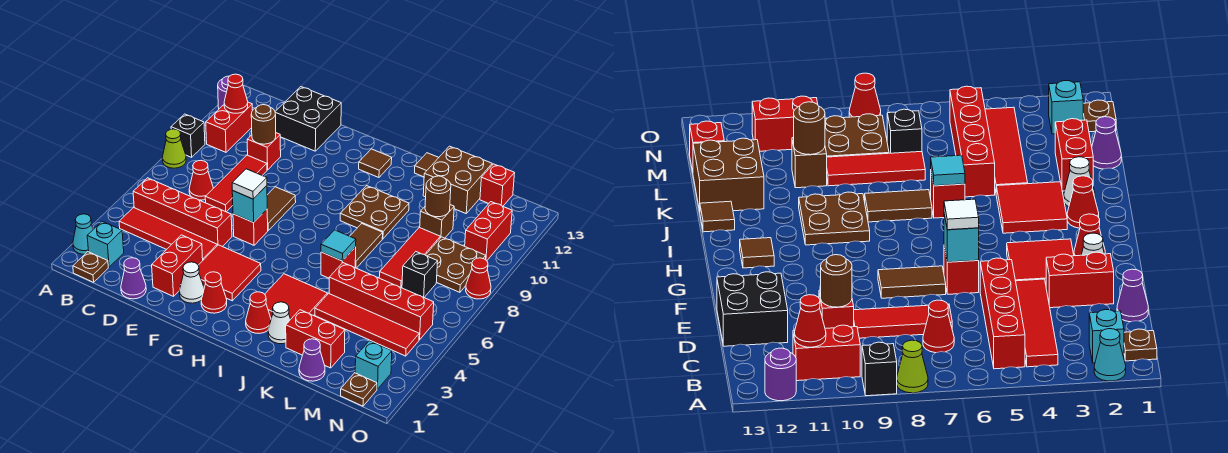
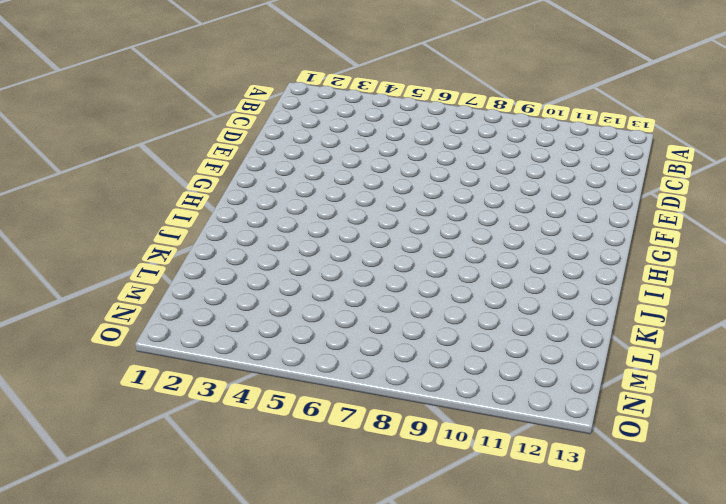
none -> cyan cone A2 level 1
none -> lime cone A8 level 1
none -> black brick A9 level 1
none -> purple round brick A12 level 1

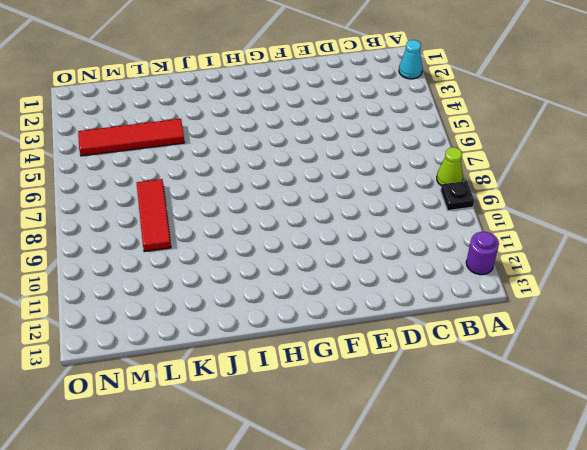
black plate A9 level 1 -> black brick A9 level 1
none -> brown plate B1 level 1
none -> cyan brick B2 level 1
none -> red tile B4:E4 level 1
none -> red brick B5:E5 level 1

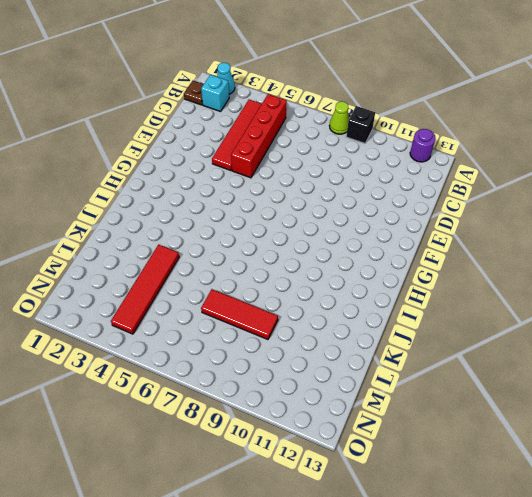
none -> red brick B10:B11 level 1
none -> red cone C7 level 1
none -> purple cone D1 level 1
none -> red tile D7:D9 level 1

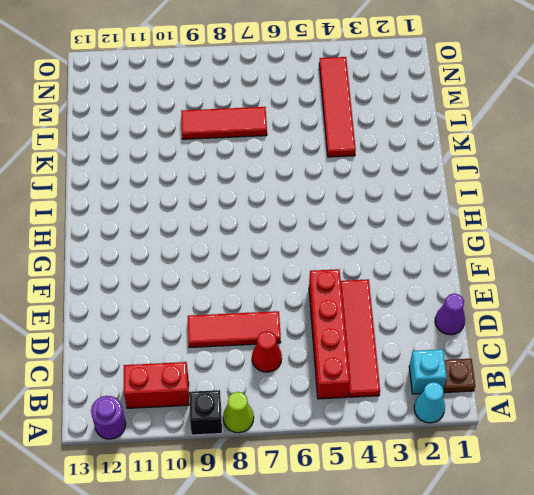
none -> red brick D10 level 1
none -> black brick D12:E13 level 1
none -> red brick E2:E3 level 1
none -> white cone F2 level 1

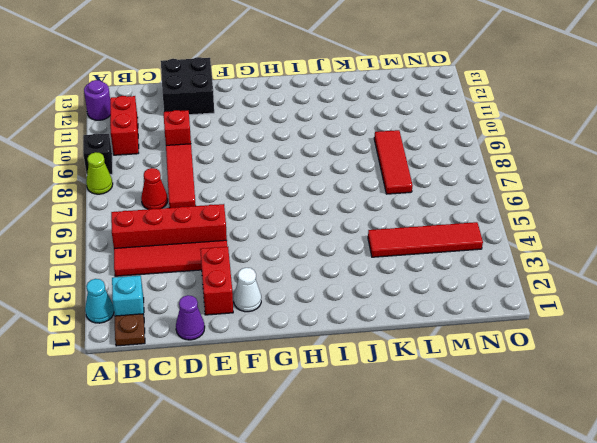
none -> red tile F3:G4 level 1
none -> red brick F6 level 1
none -> brown tile F7:F8 level 1
none -> red cone G2 level 1

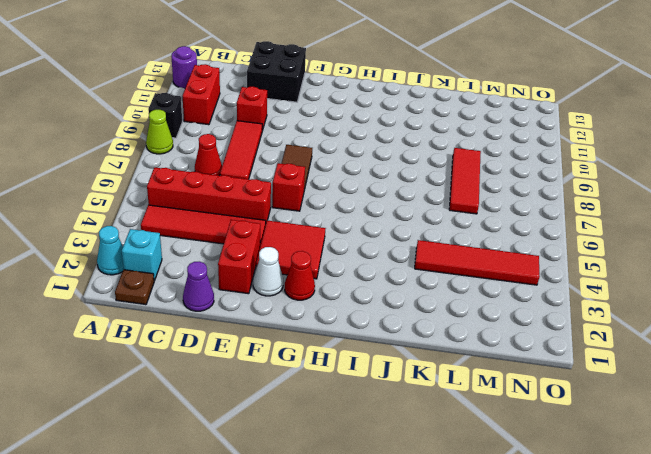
none -> brown tile H12 level 1
none -> red cone I2 level 1
none -> red tile I3:J4 level 1
none -> brown plate I9:J10 level 1

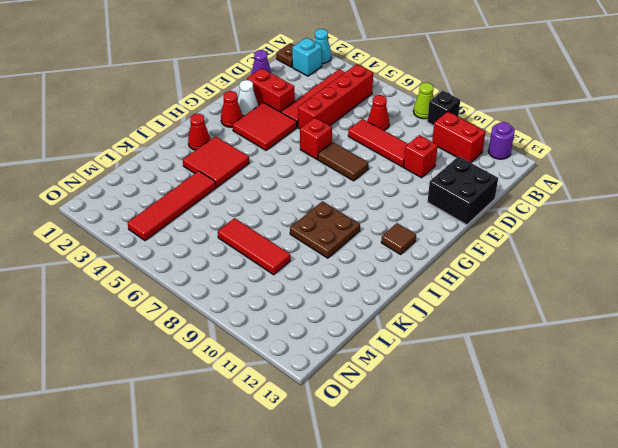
none -> white cone J2 level 1
none -> red brick J6 level 1
none -> brown tile J7:J8 level 1
none -> brown tile J13 level 1

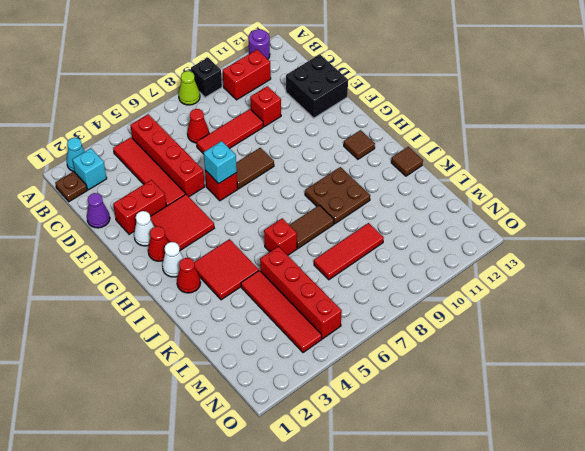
white cone H2 level 1 -> white cone J2 level 1
none -> red brick K2:L2 level 1
none -> brown brick K12:L13 level 1
none -> purple cone L1 level 1
none -> brown brick L10 level 1

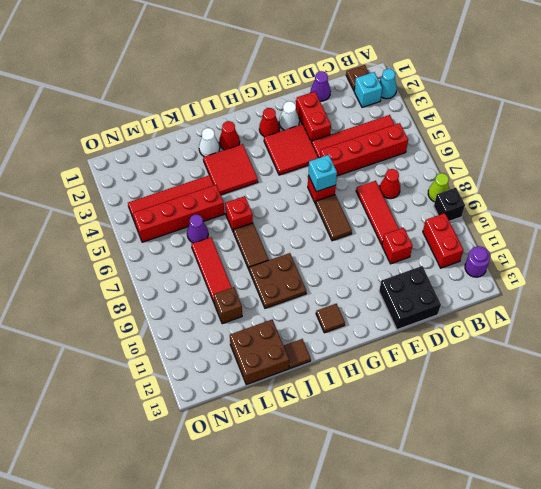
purple cone L6 level 1 -> purple cone L1 level 1
none -> red brick K2:L2 level 1
none -> black brick M7 level 1
none -> brown plate M8:N9 level 1
none -> red brick M13 level 1

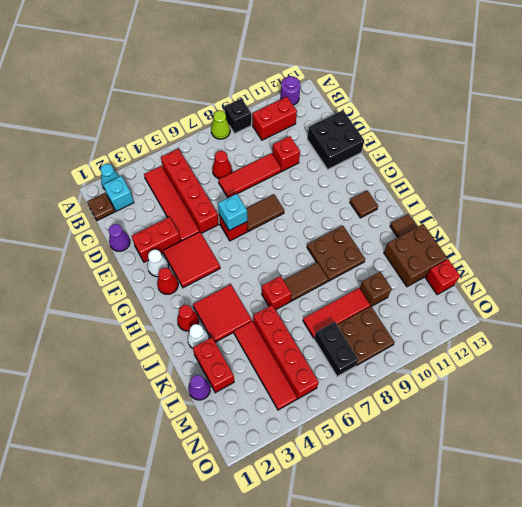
black brick M7:N7 level 1 -> black brick M7 level 1
none -> brown plate N1 level 1
none -> cyan brick N2 level 1
none -> red brick N10:N11 level 1
none -> red cone O8 level 1

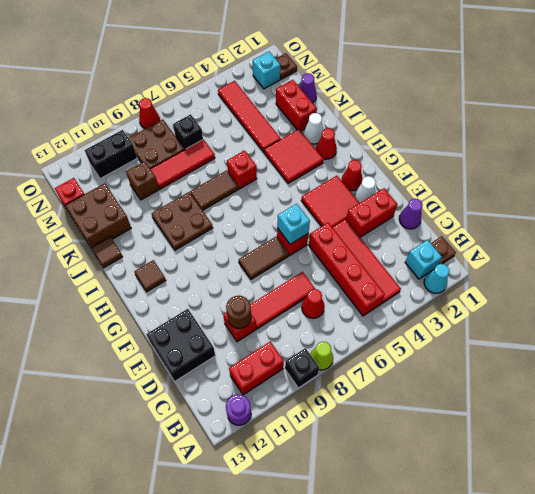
black brick N10:N11 level 1 -> red brick N10:N11 level 1
none -> red brick K5:N5 level 1
none -> red cone B11 level 2
none -> cyan tile J6 level 2
none -> brown round brick L10 level 2

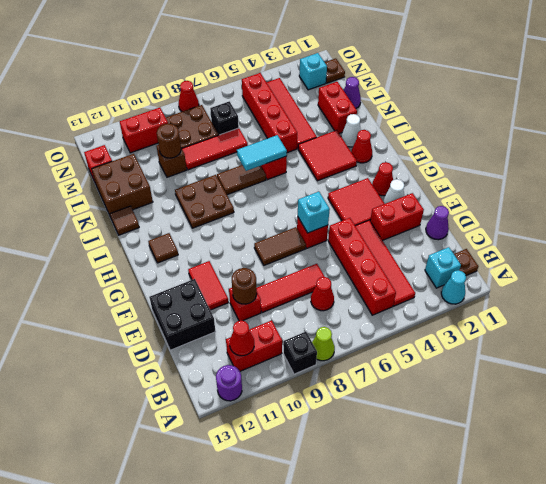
red tile E11:F11 level 1 -> none
cyan tile J6:J7 level 2 -> cyan tile J6 level 2
none -> white tile F6 level 3

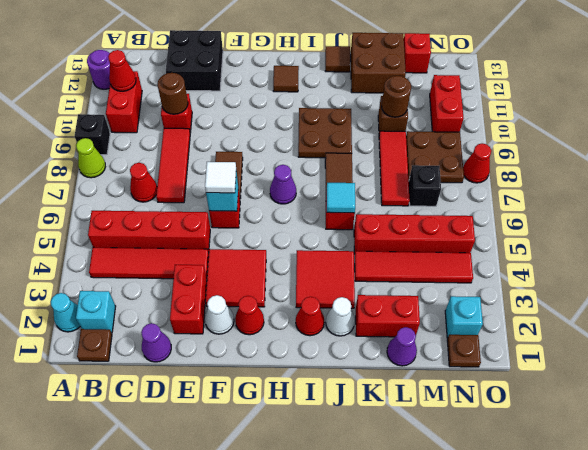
purple cone H7 level 1 -> none

